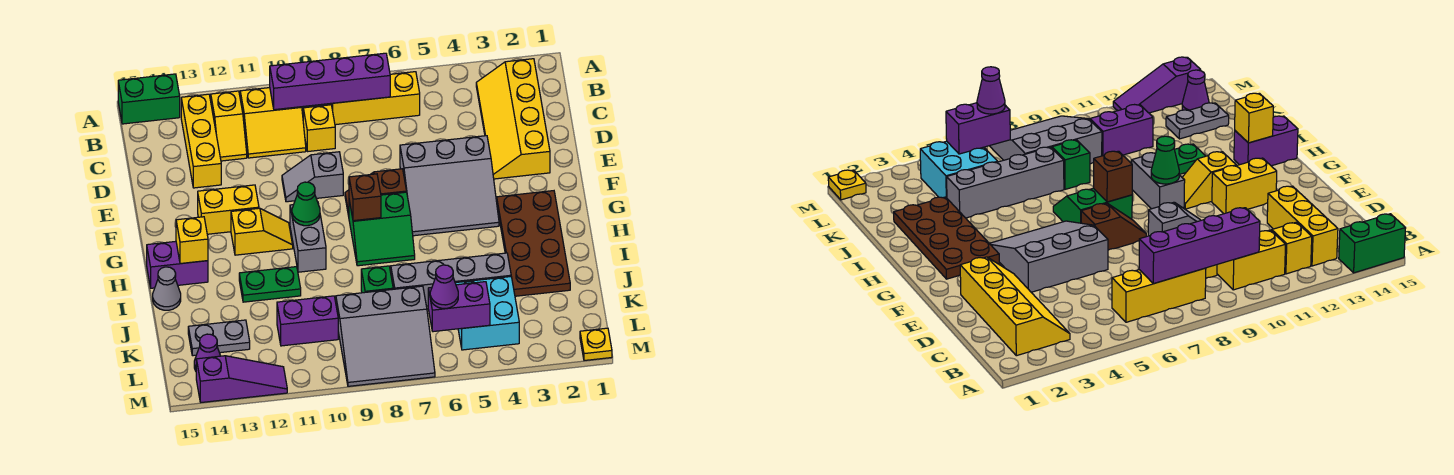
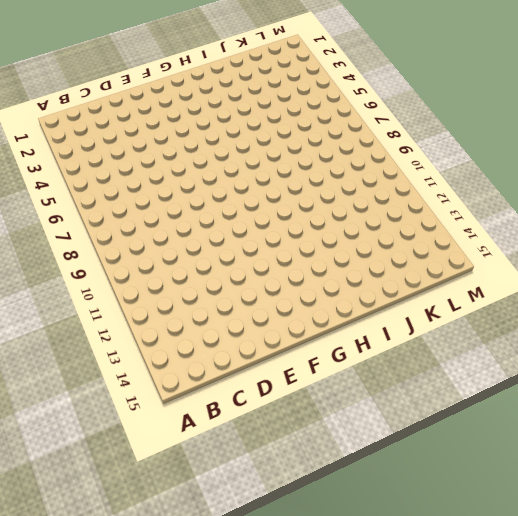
none -> green brick A14:A15 level 1
none -> yellow slope B2:E3 level 1 top 2
none -> yellow brick B6:B8 level 1
none -> yellow slope B10:C11 level 1 top B

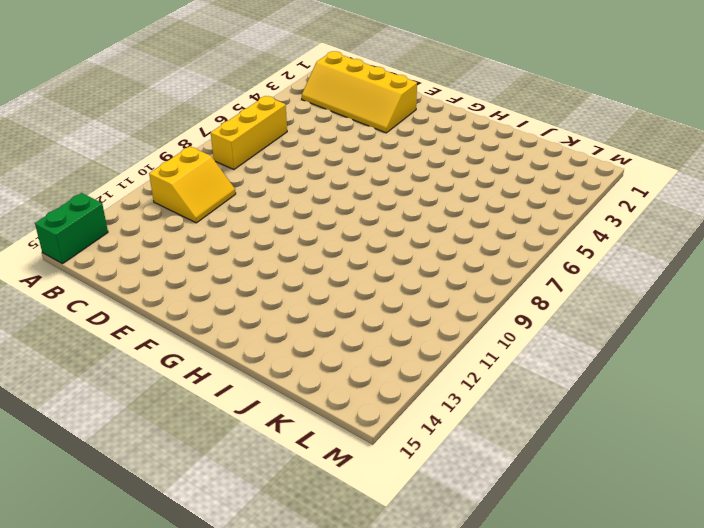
none -> yellow slope B12:C12 level 1 top B
none -> yellow brick B13:D13 level 1
none -> yellow brick C9 level 1
none -> grey slope E4:G6 level 1 top E

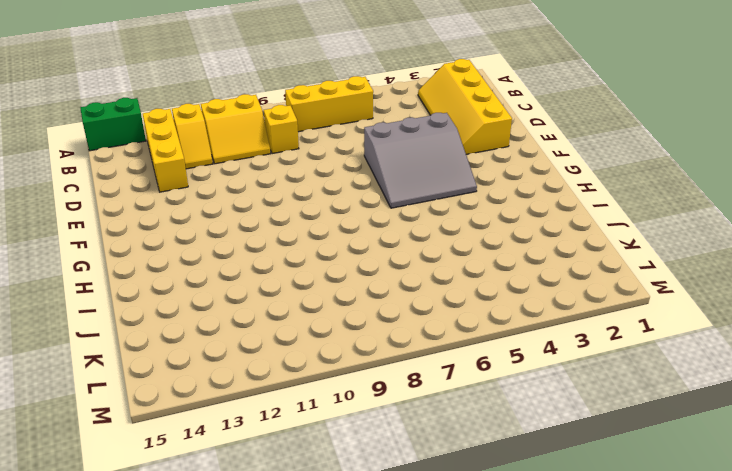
none -> grey slope E9:E10 level 1 top 9
none -> brown slope F7:F8 level 1 top 7
none -> yellow brick F12:F13 level 1
none -> brown plate G2:J3 level 1

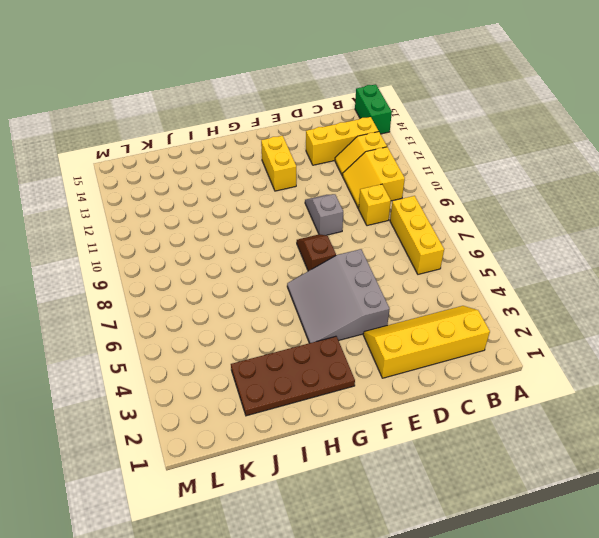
none -> green slope G7:H8 level 1 top G
none -> grey brick G10:H10 level 1
none -> yellow slope G11:G12 level 1 top 12
none -> purple brick H14:H15 level 1

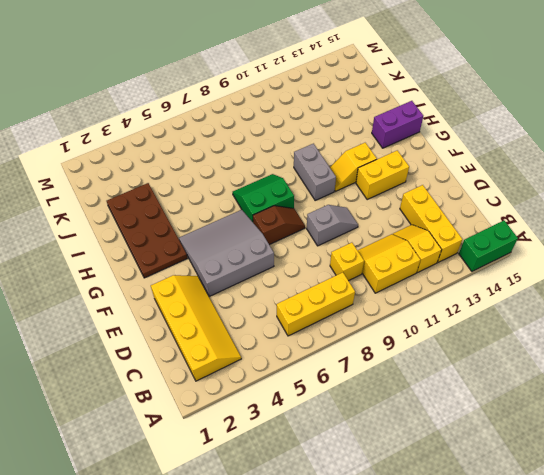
none -> green plate I11:I12 level 1
none -> grey cone I15 level 1
none -> grey brick J4:J7 level 1
none -> green brick J8 level 1

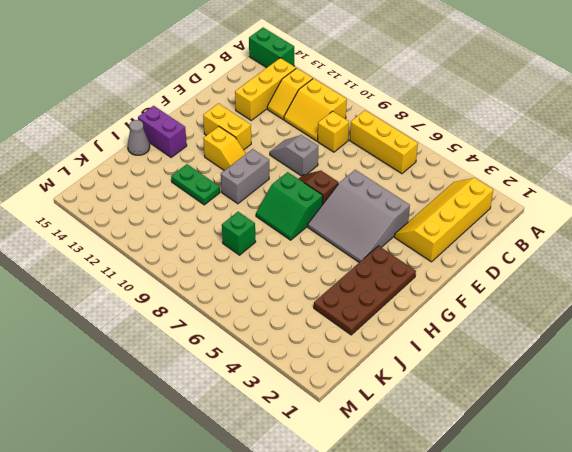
none -> grey brick J4:J7 level 1
none -> cyan brick K4:L5 level 1
none -> grey slope K7:M9 level 1 top K
none -> purple brick K10:K11 level 1

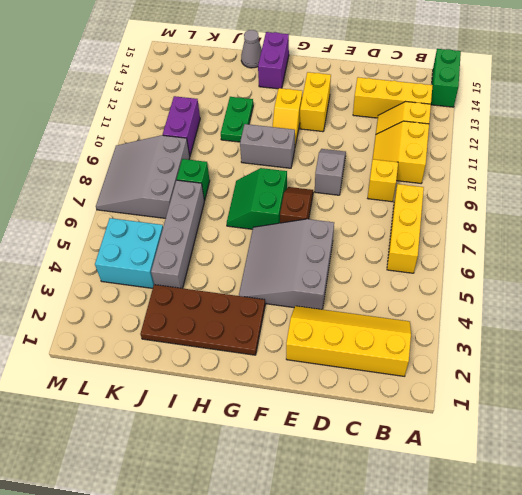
none -> grey plate K13:K14 level 1
none -> purple cone L14 level 1
none -> yellow plate M1 level 1
none -> purple slope M12:M14 level 1 top 14

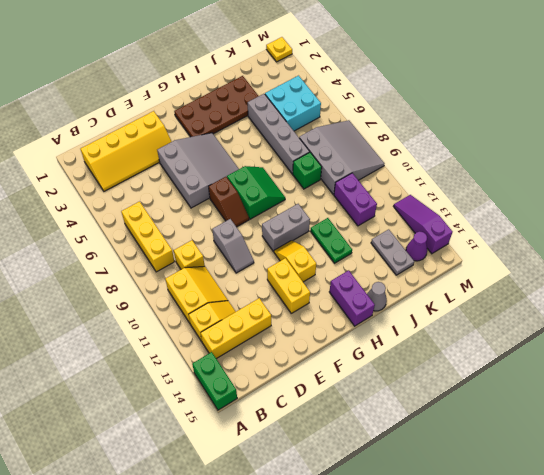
none -> purple brick B7:B10 level 2
none -> brown brick G8 level 2
none -> green cone G10 level 2
none -> yellow brick H14 level 2

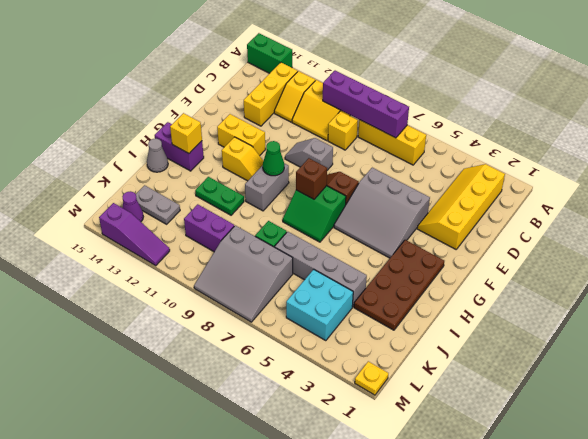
none -> purple brick L5:L6 level 2
none -> purple cone L6 level 3

